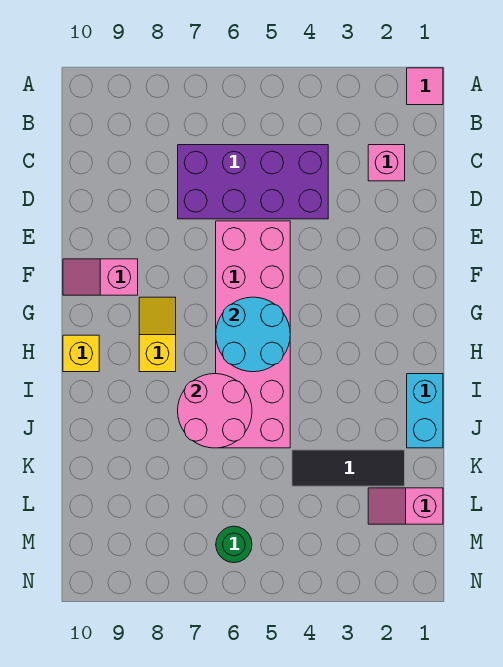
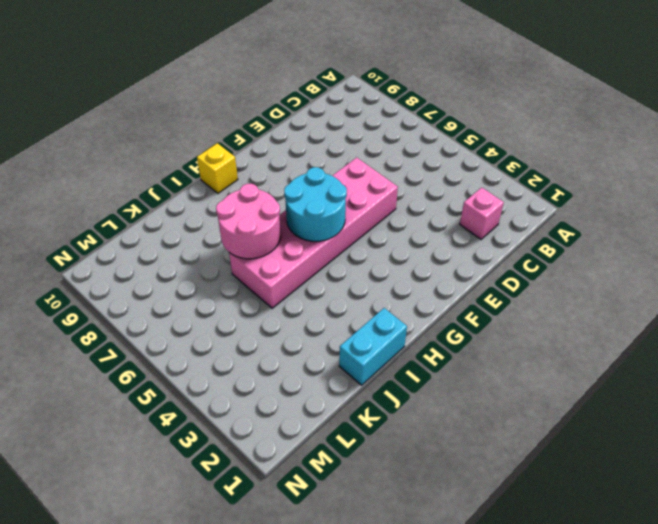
none -> pink tile A1 level 1
none -> purple brick C4:D7 level 1
none -> pink slope F9:F10 level 1 top 9

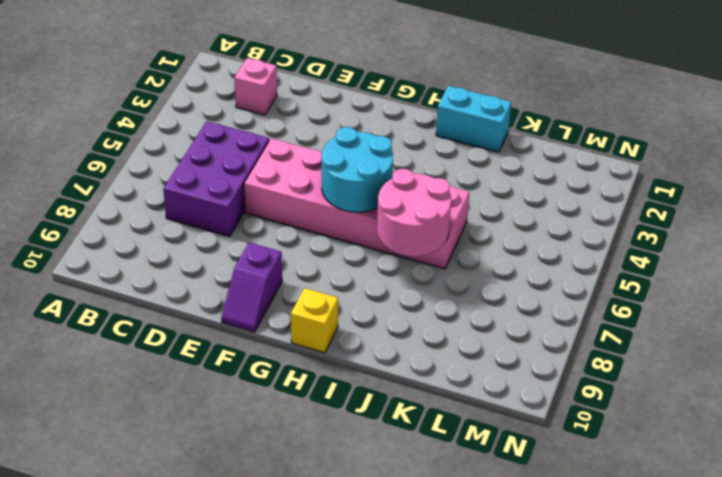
purple brick C5:D7 level 1 -> purple brick C4:D7 level 1
purple slope F9:F10 level 1 top 9 -> pink slope F9:F10 level 1 top 9
none -> pink tile A1 level 1
none -> yellow slope G8:H8 level 1 top H
none -> black tile K2:K4 level 1

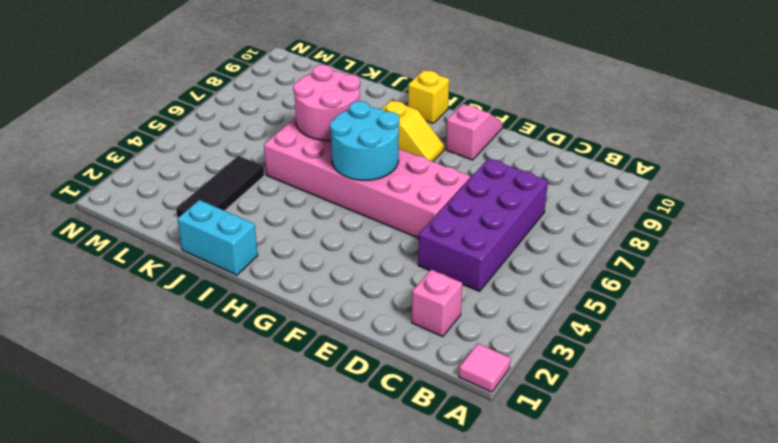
none -> pink slope L1:L2 level 1 top 1
none -> green round brick M6 level 1

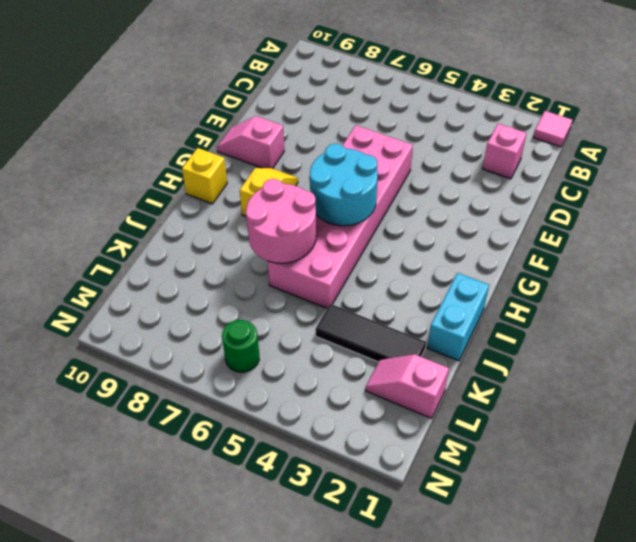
none -> purple brick C4:D7 level 1

